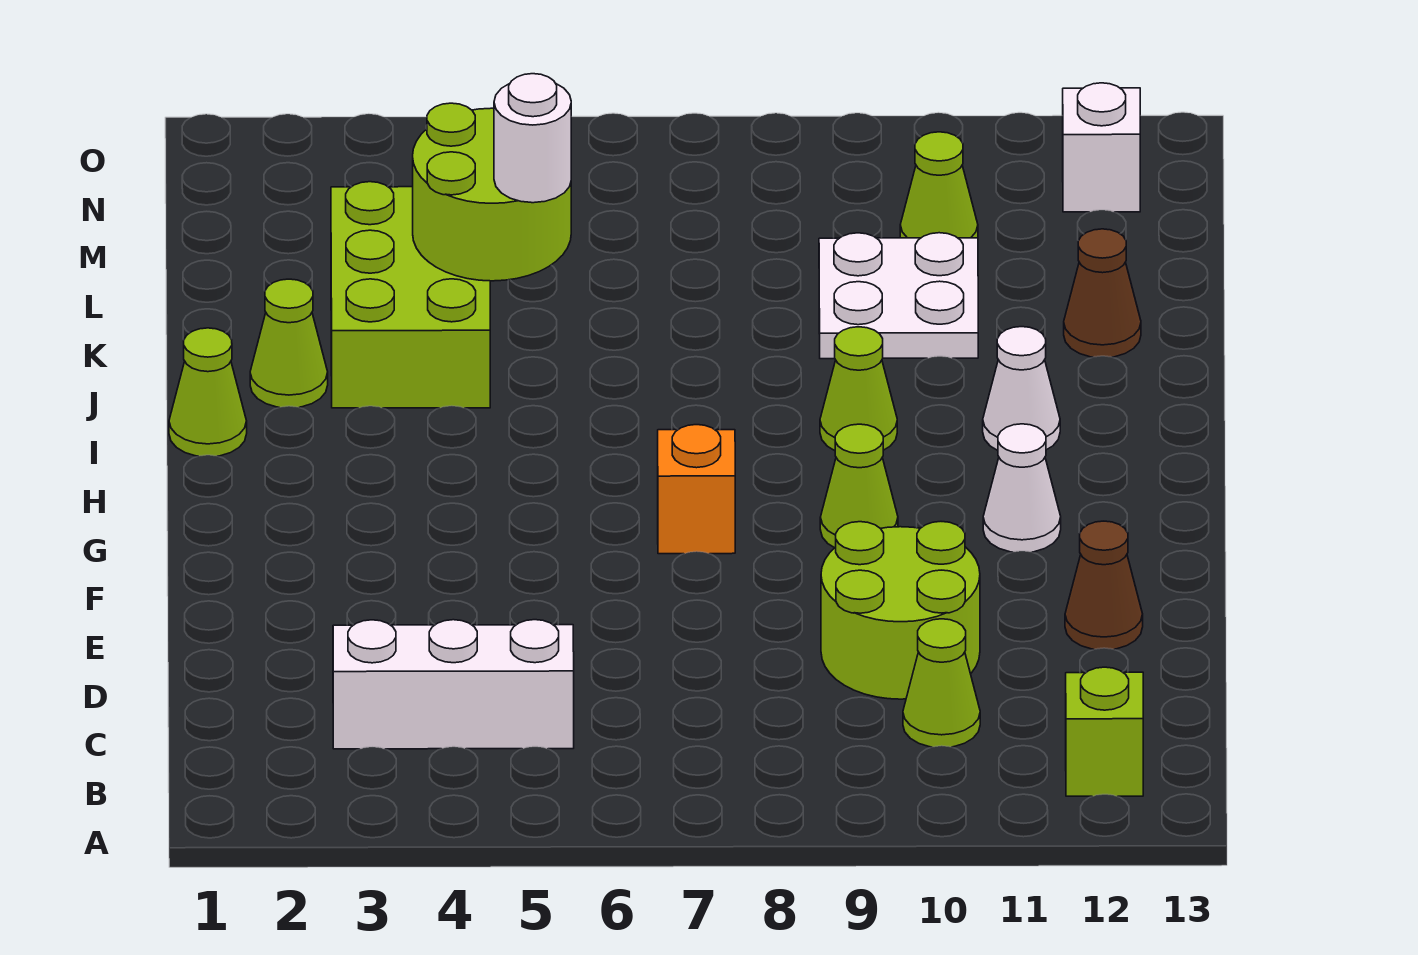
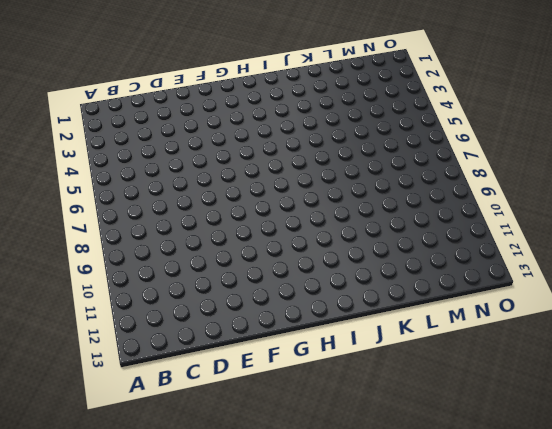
none -> lime brick B12 level 1
none -> white brick C3:C5 level 1
none -> lime cone C10 level 1

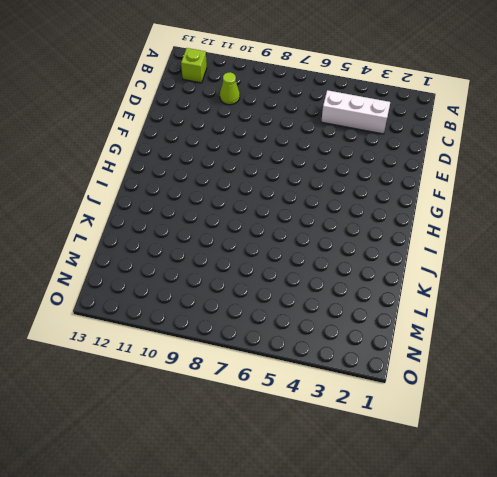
none -> lime round brick D9:E10 level 1
none -> brown cone E12 level 1
none -> orange brick G7 level 1

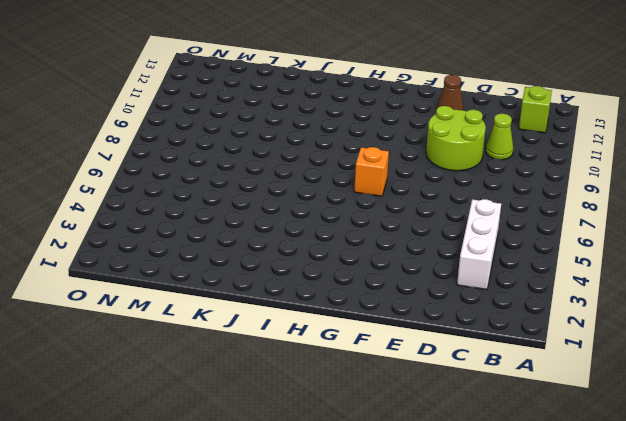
none -> lime cone G9 level 1
none -> white cone G11 level 1
none -> lime cone I1 level 1

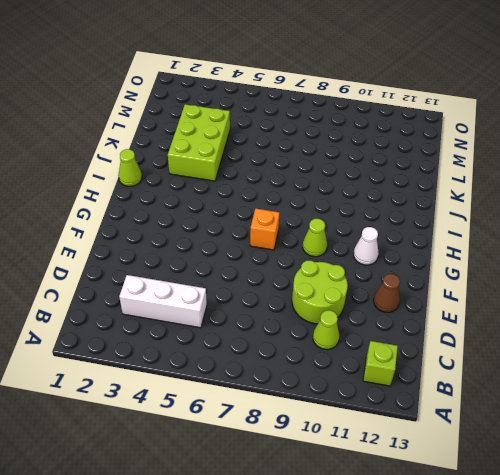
none -> lime cone I9 level 1
none -> white cone I11 level 1
none -> lime cone J2 level 1

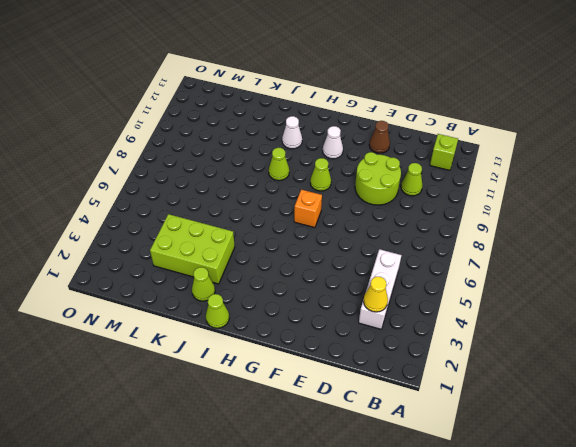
yellow cone C3 level 2 -> none
none -> white plate K9:L10 level 1
none -> brown cone K12 level 1
none -> lime cone M10 level 1

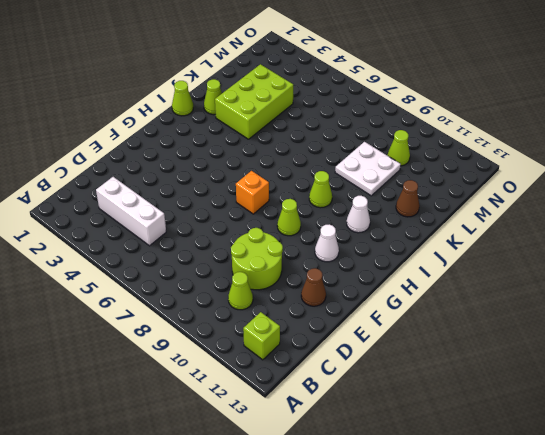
none -> white brick N12 level 1
none -> lime round brick K4:L5 level 2
none -> white round brick K5 level 3

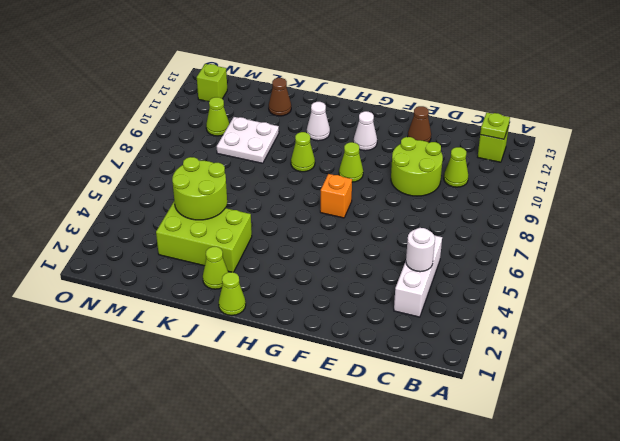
lime plate B12 level 2 -> none
white round brick C4 level 2 -> white round brick K5 level 3
lime brick N12 level 1 -> white brick N12 level 1

